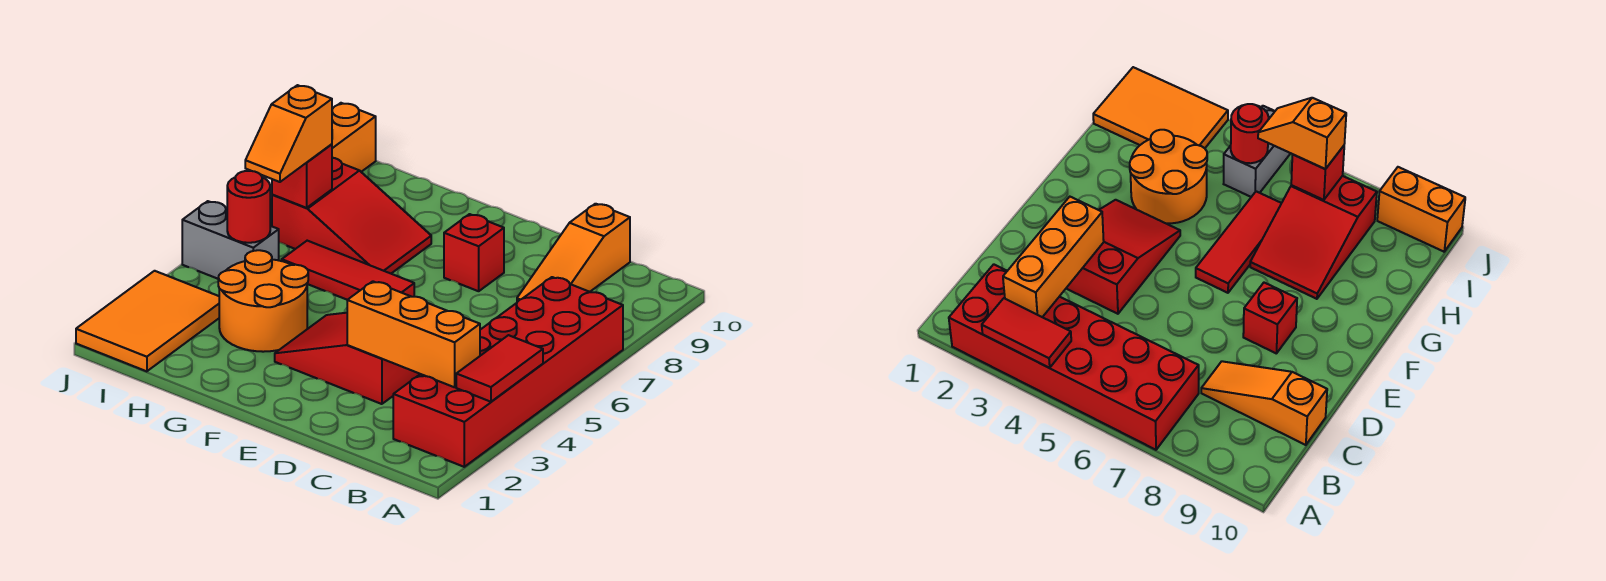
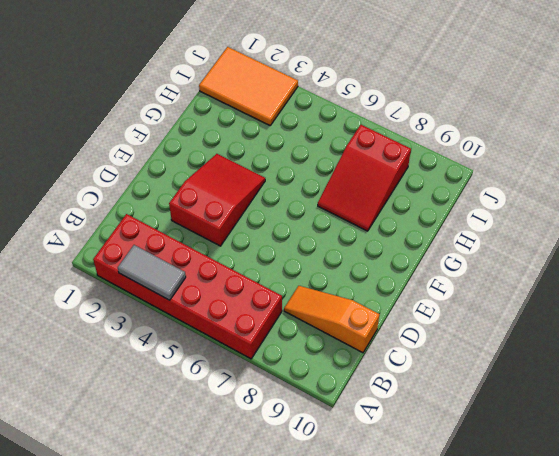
grey tile A3:A4 level 2 -> red tile A3:A4 level 2
none -> red brick E8 level 1
none -> red tile F6:H6 level 1
none -> orange round brick G3:H4 level 1

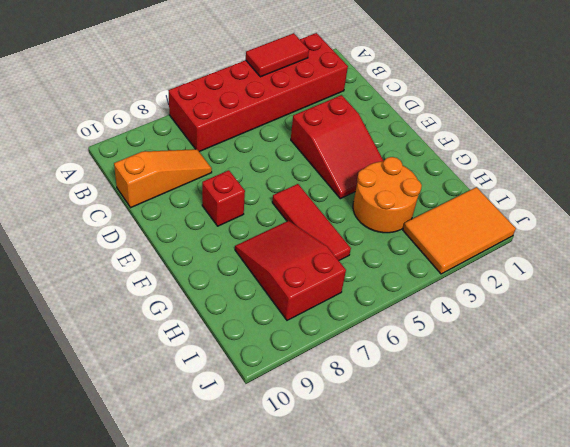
none -> grey brick I5:J5 level 1
none -> orange brick J9:J10 level 1
none -> orange brick B3:D3 level 2

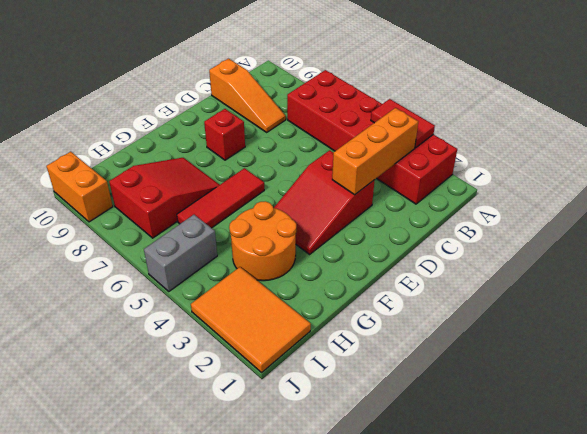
none -> red round brick I5 level 2
none -> red brick I7 level 2
none -> orange slope I6:I7 level 3 top 7

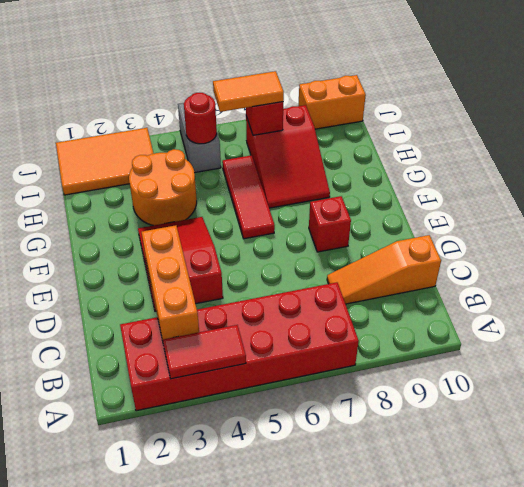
orange tile I6:I7 level 3 -> orange slope I6:I7 level 3 top 7

